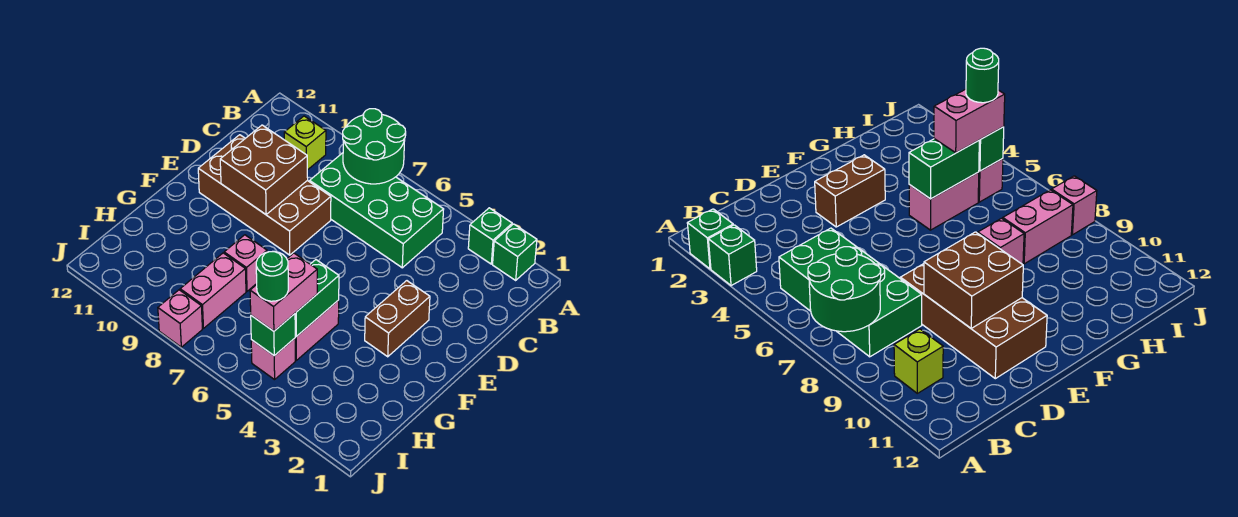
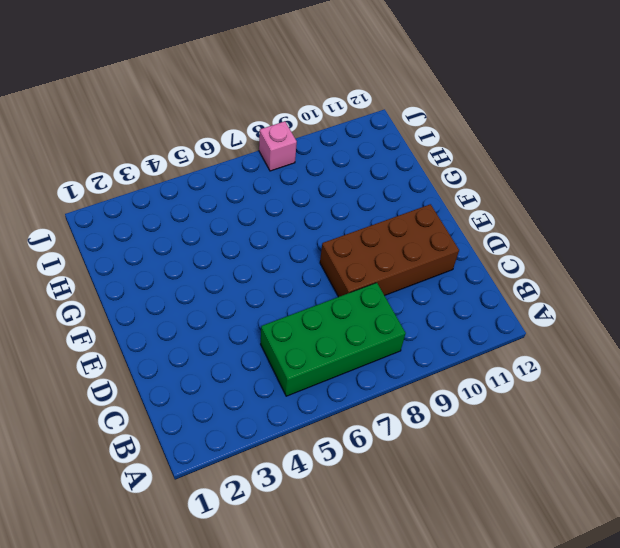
none -> green brick A2 level 1
none -> green brick A3 level 1
none -> lime brick B10 level 1

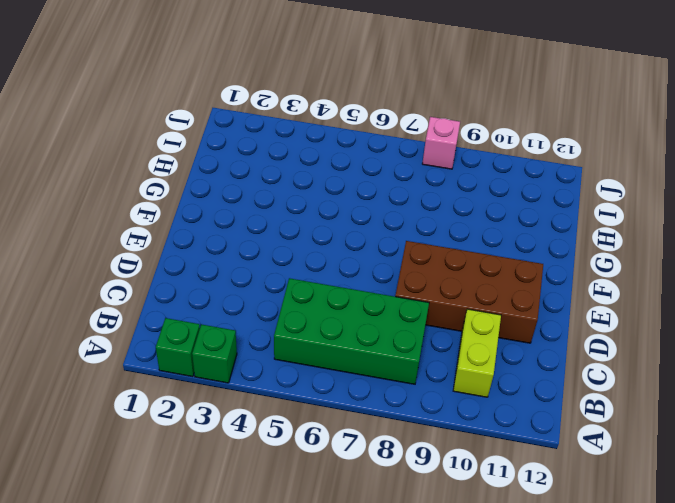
lime brick B10:C10 level 1 -> lime brick B10 level 1
none -> brown brick E3:F3 level 1
none -> pink brick G5:H5 level 1
none -> pink brick G8 level 1

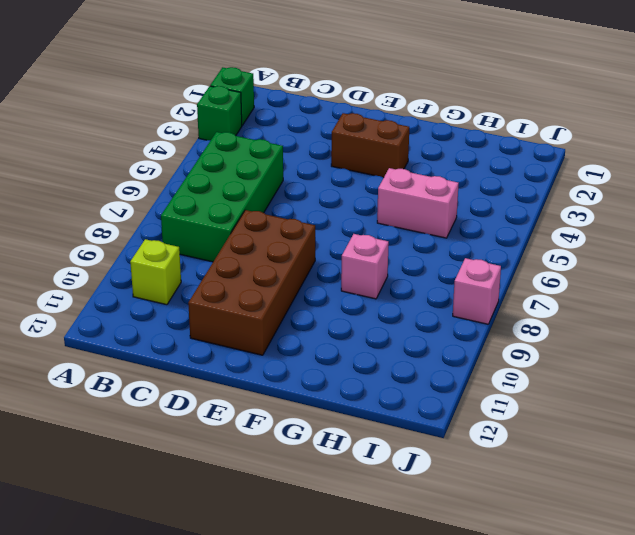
none -> pink brick H8:I8 level 1
none -> pink brick I5 level 1
none -> green round brick A7:B8 level 2

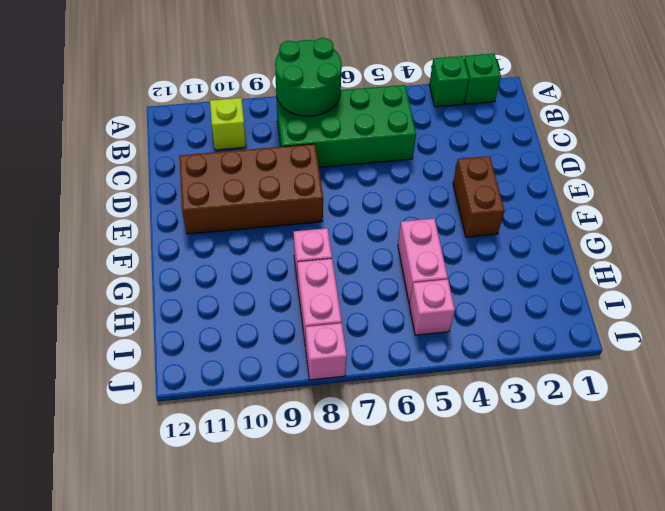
none -> brown brick D9:E10 level 2
none -> green brick G5:H5 level 2
none -> green brick I5 level 2

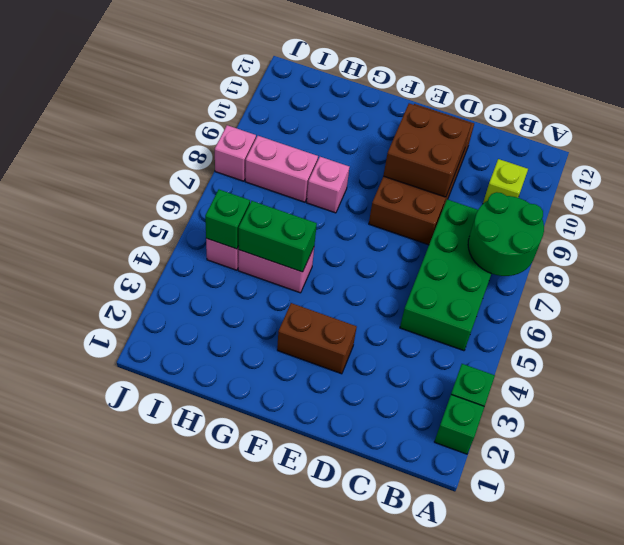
none -> pink brick H5:I5 level 3
none -> green round brick I5 level 4

